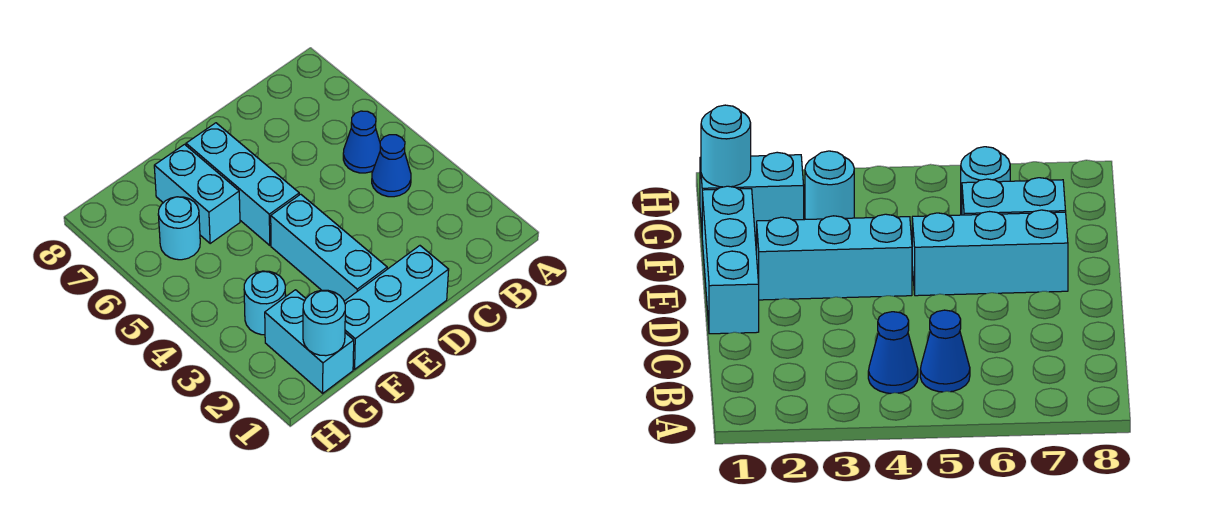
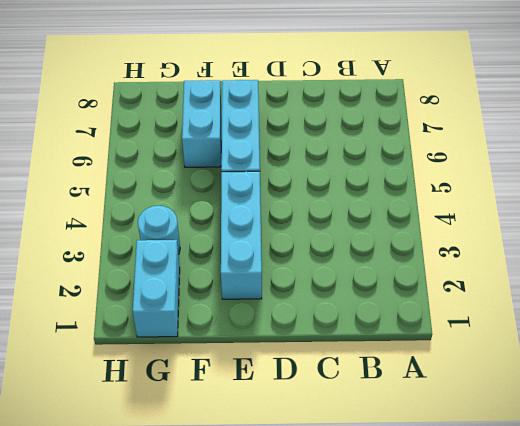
none -> blue cone B4 level 1
none -> blue cone B5 level 1

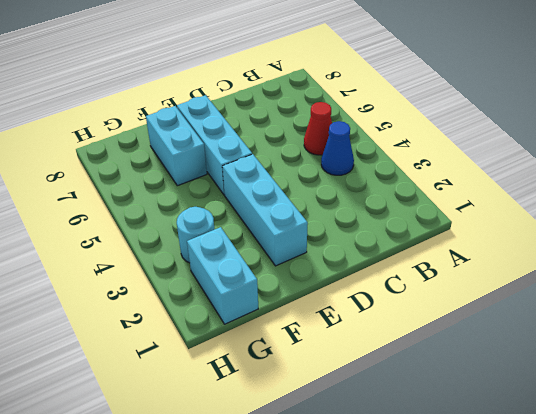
red cone B5 level 1 -> blue cone B5 level 1
none -> cyan brick D1:F1 level 1
none -> cyan round brick G6 level 1

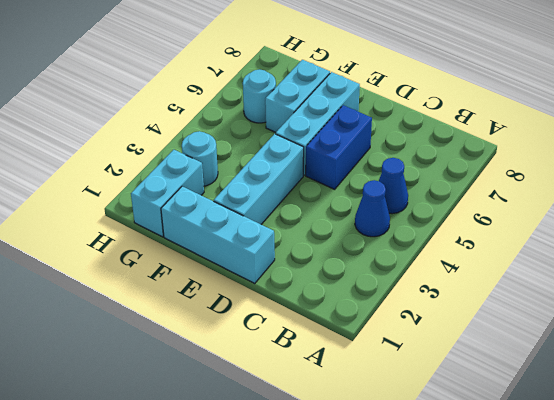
blue brick D5:D6 level 1 -> none
none -> cyan round brick G1 level 2

